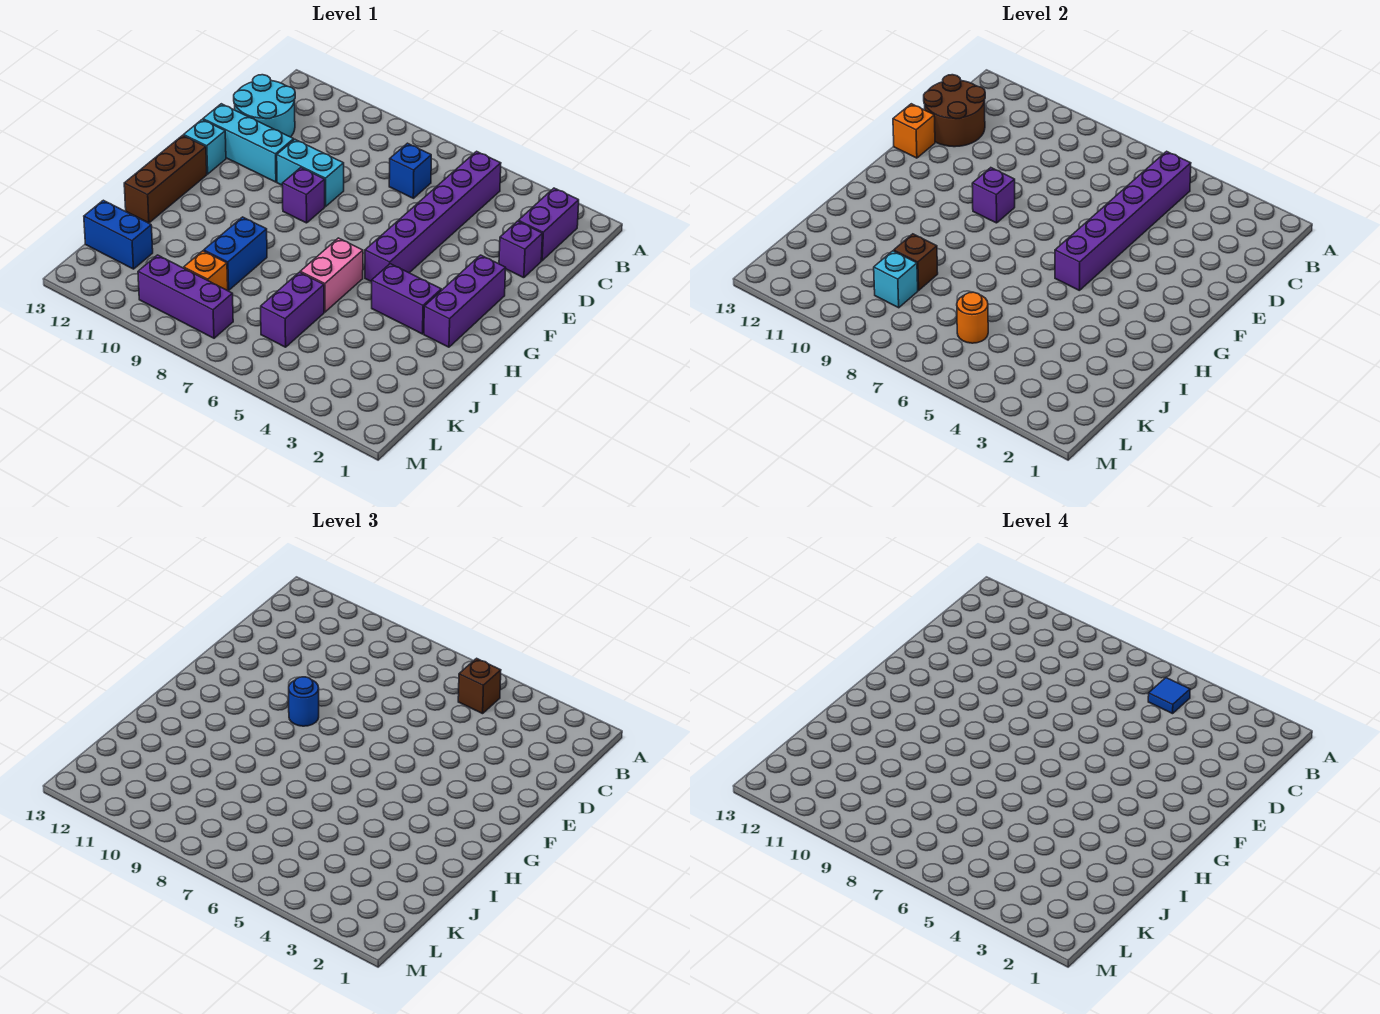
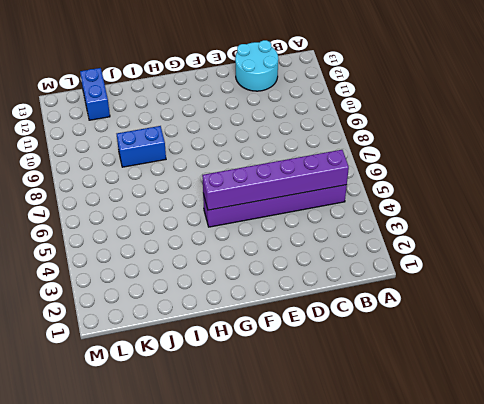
none -> purple brick B2:C2 level 1
none -> blue brick C7 level 1
none -> purple brick D2 level 1

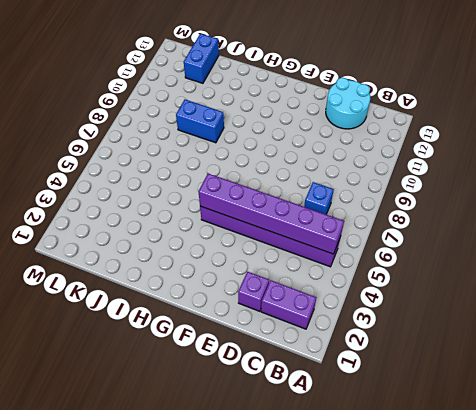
none -> cyan brick E9:E10 level 1
none -> cyan brick E11:E13 level 1
none -> purple brick F2:H2 level 1

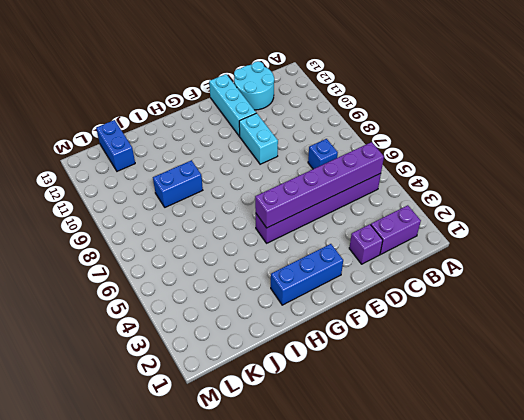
blue brick F2:H2 level 1 -> purple brick F2:H2 level 1
none -> purple brick F9 level 1
none -> cyan brick F13 level 1
none -> brown brick G13:I13 level 1

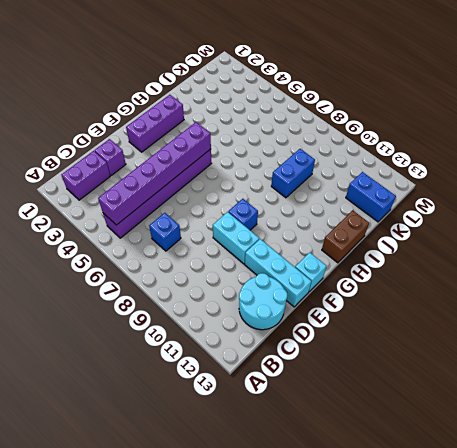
blue brick F9 level 1 -> purple brick F9 level 1
brown brick H13:I13 level 1 -> brown brick G13:I13 level 1
none -> purple brick H3:H4 level 1
none -> pink brick H6:I6 level 1
none -> purple brick J6:K6 level 1

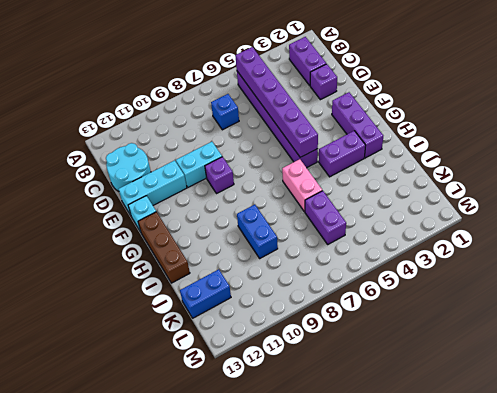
none -> orange brick K9 level 1
none -> purple brick L8:L10 level 1
none -> brown round brick C12:D13 level 2

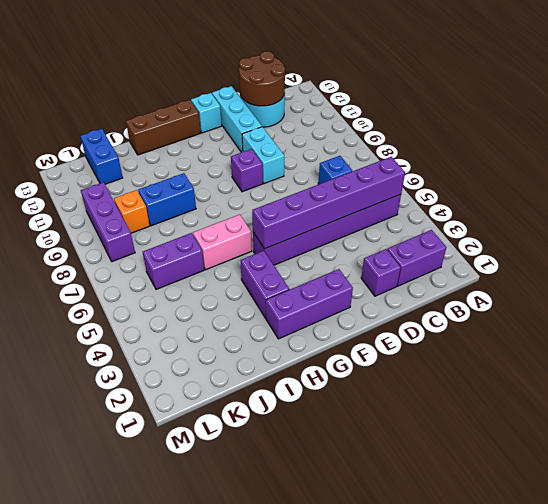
none -> orange brick E13 level 2
none -> purple brick F9 level 2
none -> brown brick J9 level 2

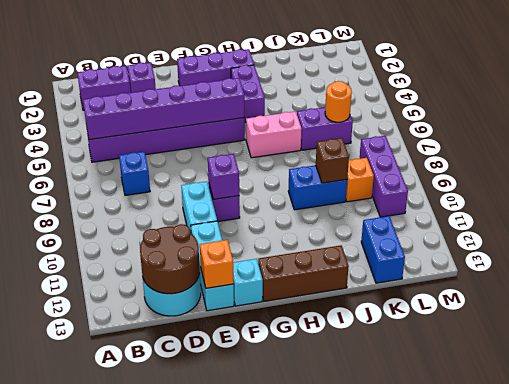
none -> cyan brick K9 level 2
none -> brown brick B5 level 3
none -> blue round brick F9 level 3

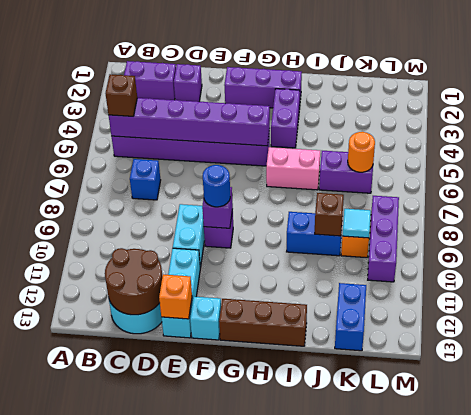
cyan tile K9 level 2 -> cyan brick K9 level 2
none -> blue tile B5 level 4

